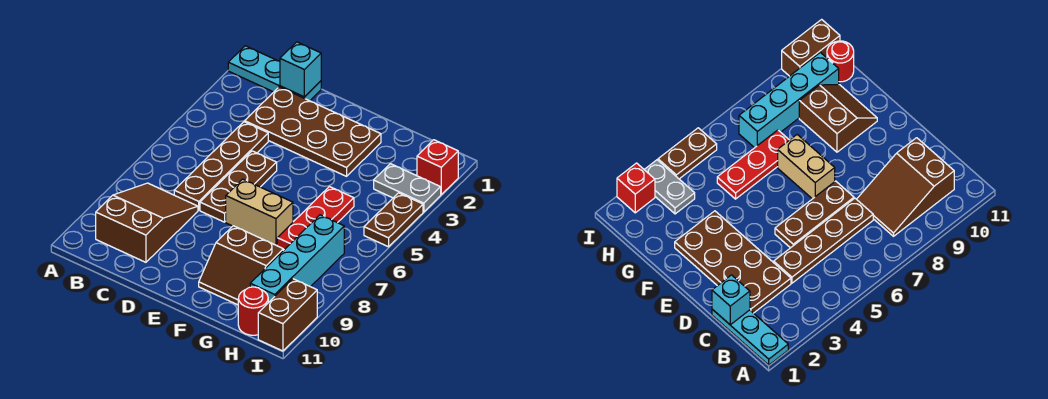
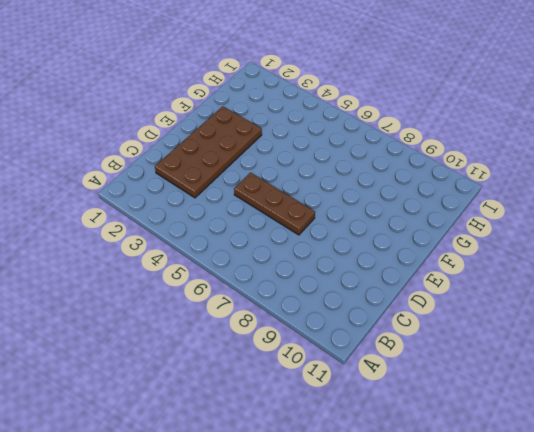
none -> cyan plate A1:C1 level 1
none -> brown slope B8:C10 level 1 top 10
none -> brown plate C4:C7 level 1

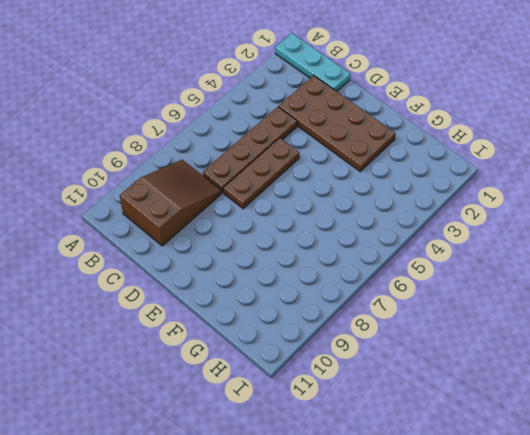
none -> tan brick E7:F7 level 1
none -> brown slope F9:G10 level 1 top 9
none -> red plate G5:G7 level 1

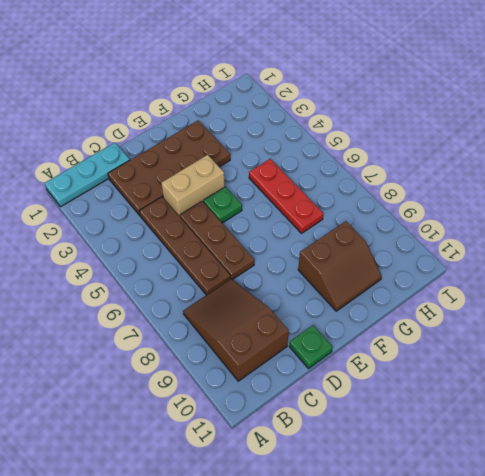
tan brick D4:E4 level 1 -> tan brick E7:F7 level 1
green plate D11 level 1 -> none
green plate E5 level 1 -> none
none -> grey plate H3:I3 level 1
none -> cyan brick H7:H10 level 1
none -> red round brick H11 level 1

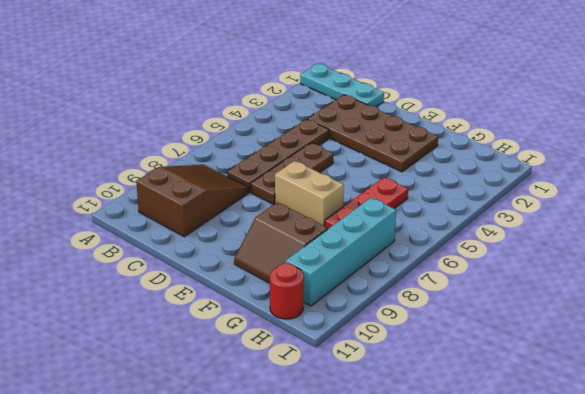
none -> grey plate H3:I3 level 1
none -> red brick I2 level 1
none -> brown plate I4:I5 level 1

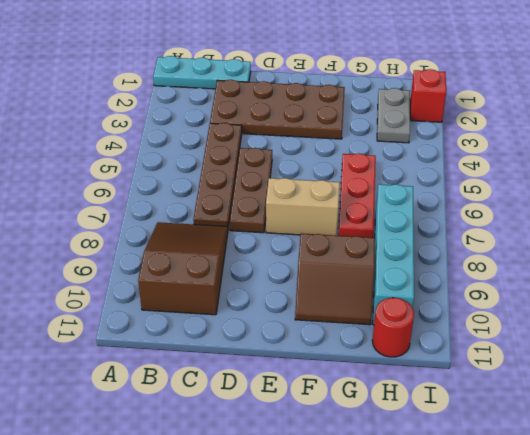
grey plate H2:H3 level 1 -> grey plate H3:I3 level 1
none -> brown plate I4:I5 level 1
none -> brown brick I10:I11 level 1
none -> cyan brick C1 level 2

